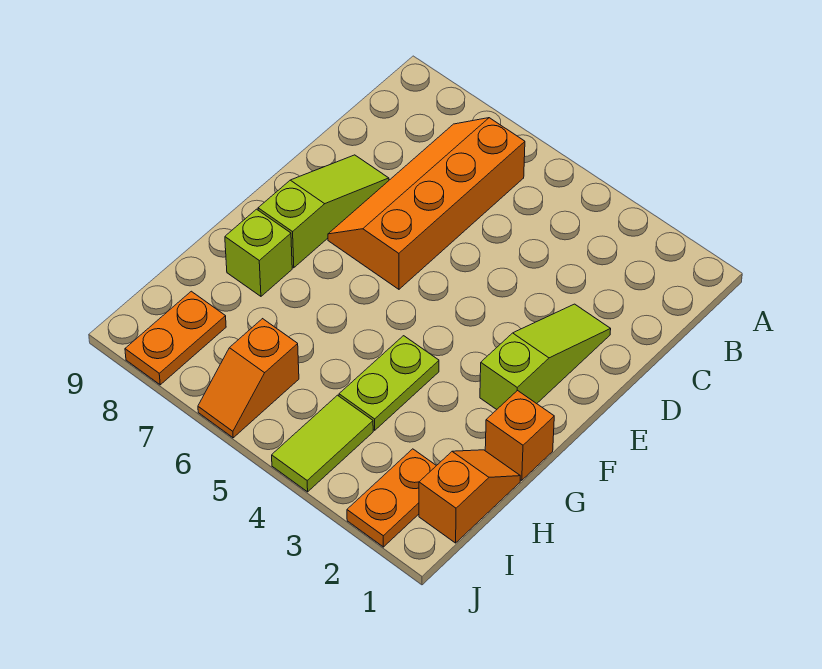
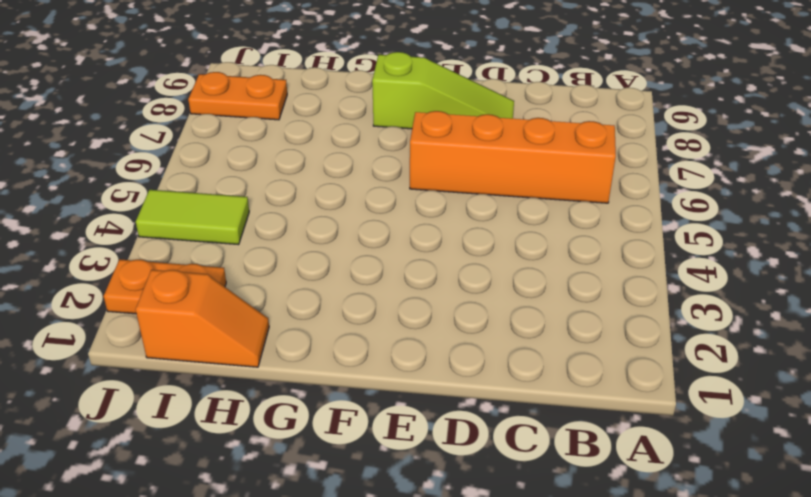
none -> lime slope D2:F2 level 1 top F
none -> orange brick G1 level 1

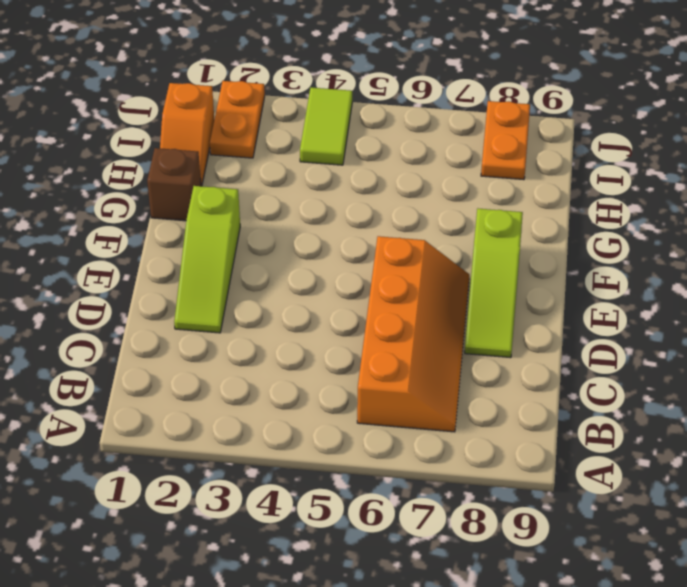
brown brick G1 level 1 -> orange brick G1 level 1
none -> lime plate G4:H4 level 1
none -> lime brick G8 level 1

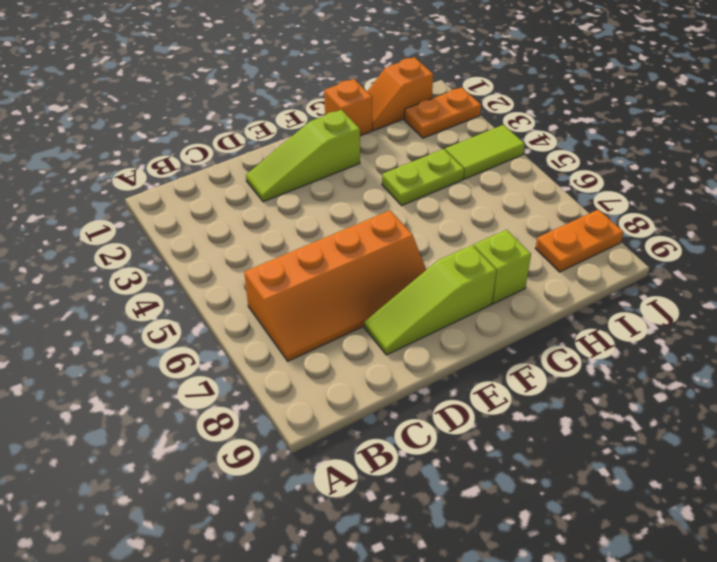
none -> orange slope I6:J6 level 1 top I

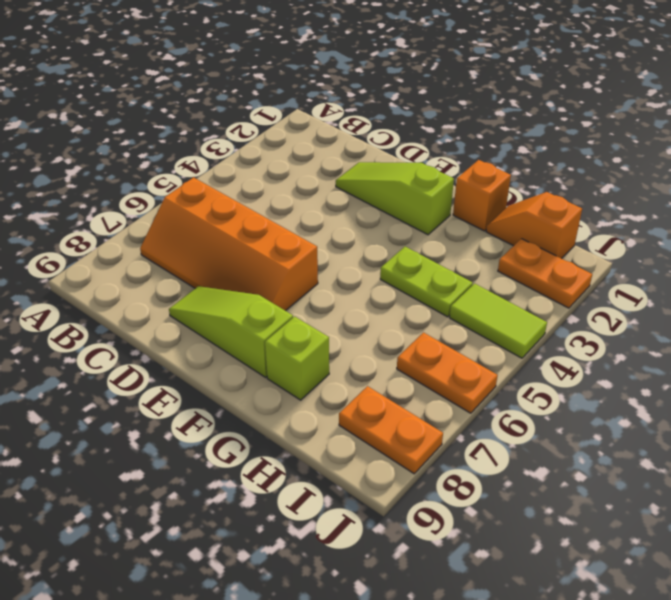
orange plate I6:J6 level 1 -> orange slope I6:J6 level 1 top I

